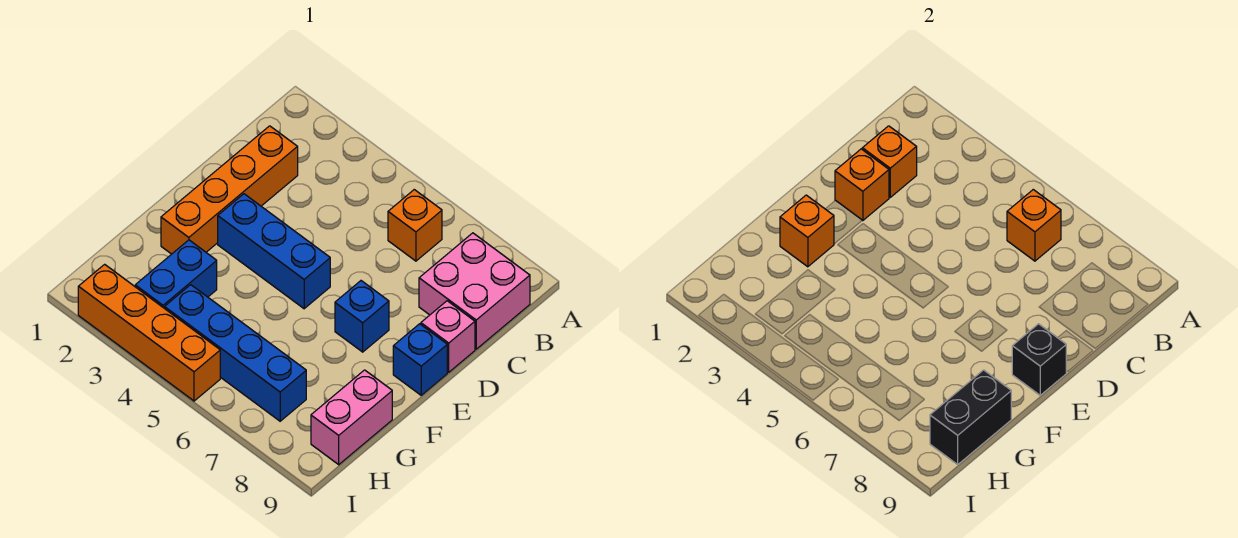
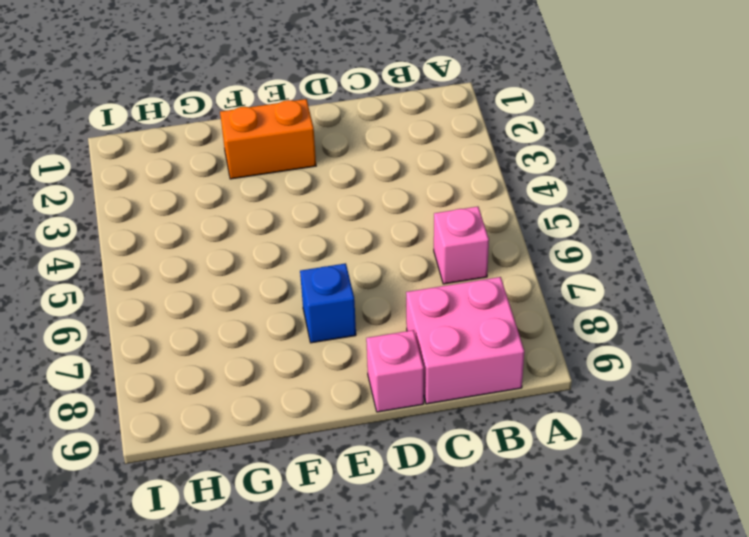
pink brick B6 level 1 -> orange brick B6 level 1
orange brick E2:F2 level 1 -> orange brick C2:F2 level 1
none -> blue brick E3:E5 level 1
none -> blue brick E9 level 1
none -> blue brick G3:H3 level 1

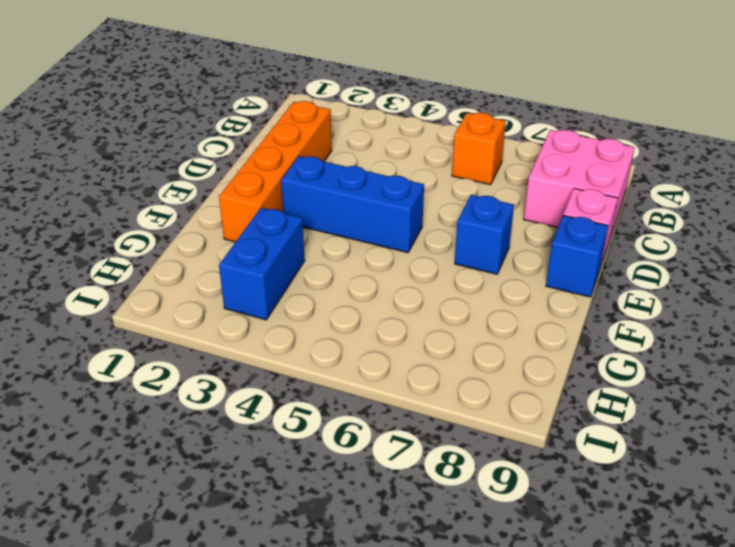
none -> pink brick G9:H9 level 1
none -> blue brick H4:H7 level 1
none -> orange brick I2:I5 level 1

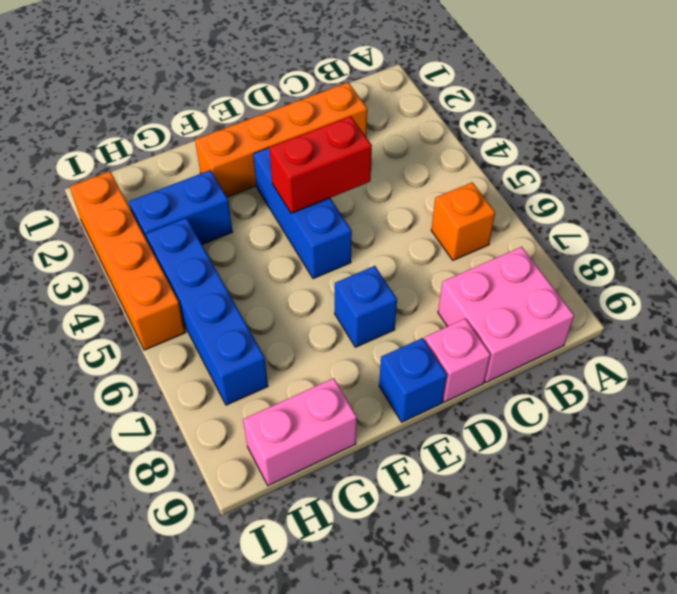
red brick D4:E4 level 2 -> none
none -> orange brick B6 level 2
none -> orange brick C2 level 2
none -> orange brick D2 level 2

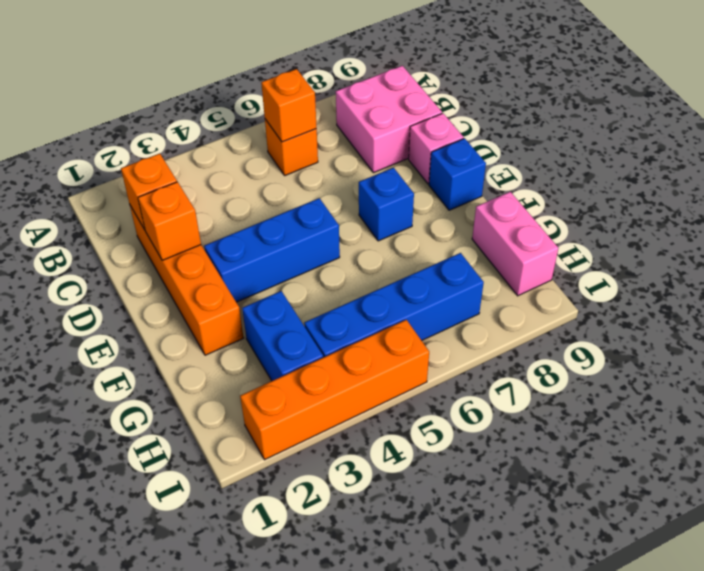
none -> black brick E9 level 2
none -> orange brick F2 level 2
none -> black brick G9:H9 level 2

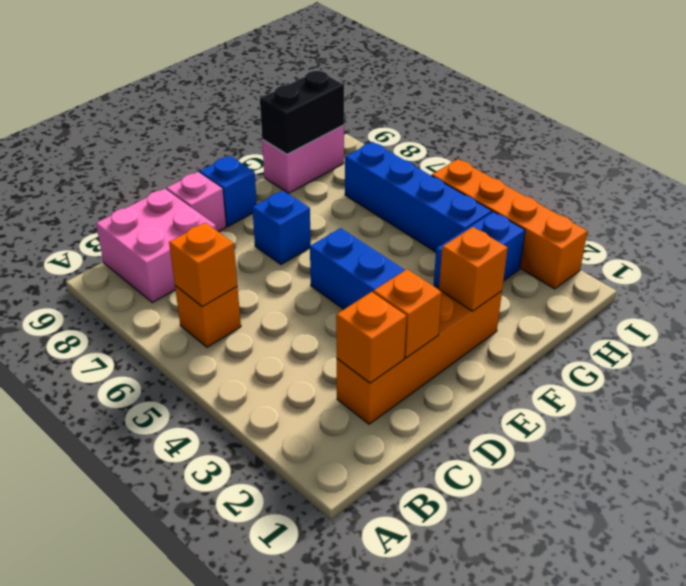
none -> black brick E9 level 2

